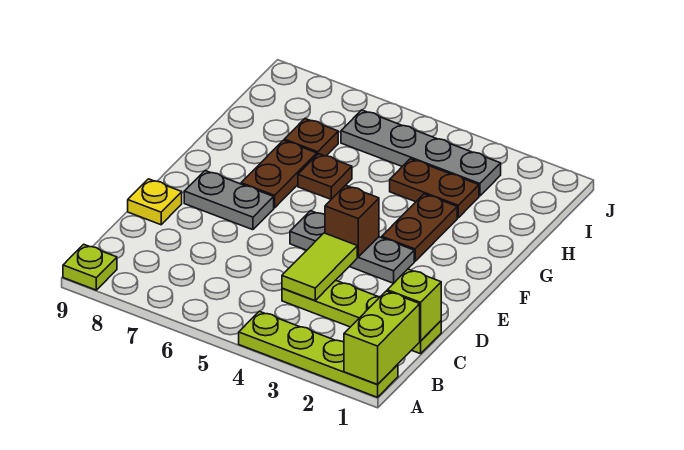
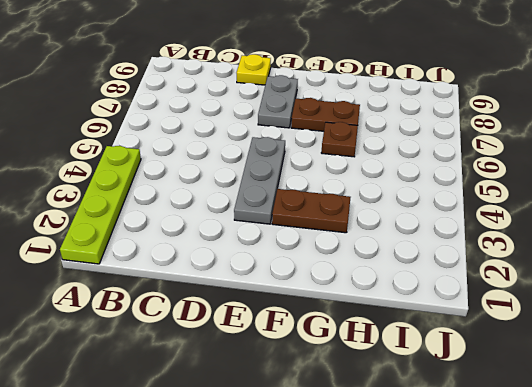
none -> lime plate A9 level 1
none -> lime plate C1:C4 level 1
none -> brown plate H3:H4 level 1

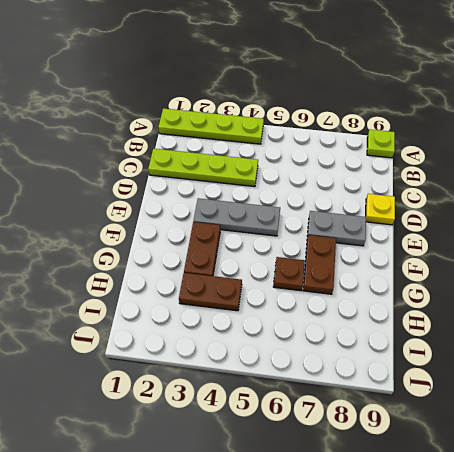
none -> brown plate H7 level 1
none -> grey plate I3:I6 level 1
none -> lime brick A1:B1 level 2

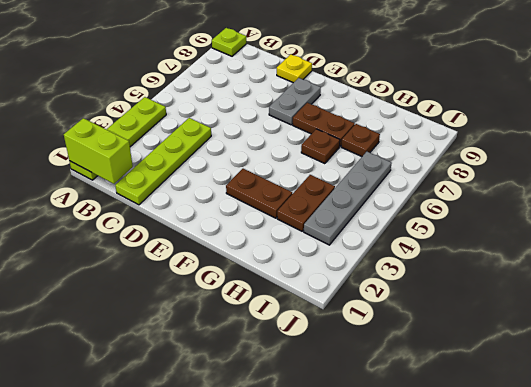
none -> grey plate E3:E5 level 1
none -> lime brick C1 level 2
none -> lime tile C4:D4 level 2

